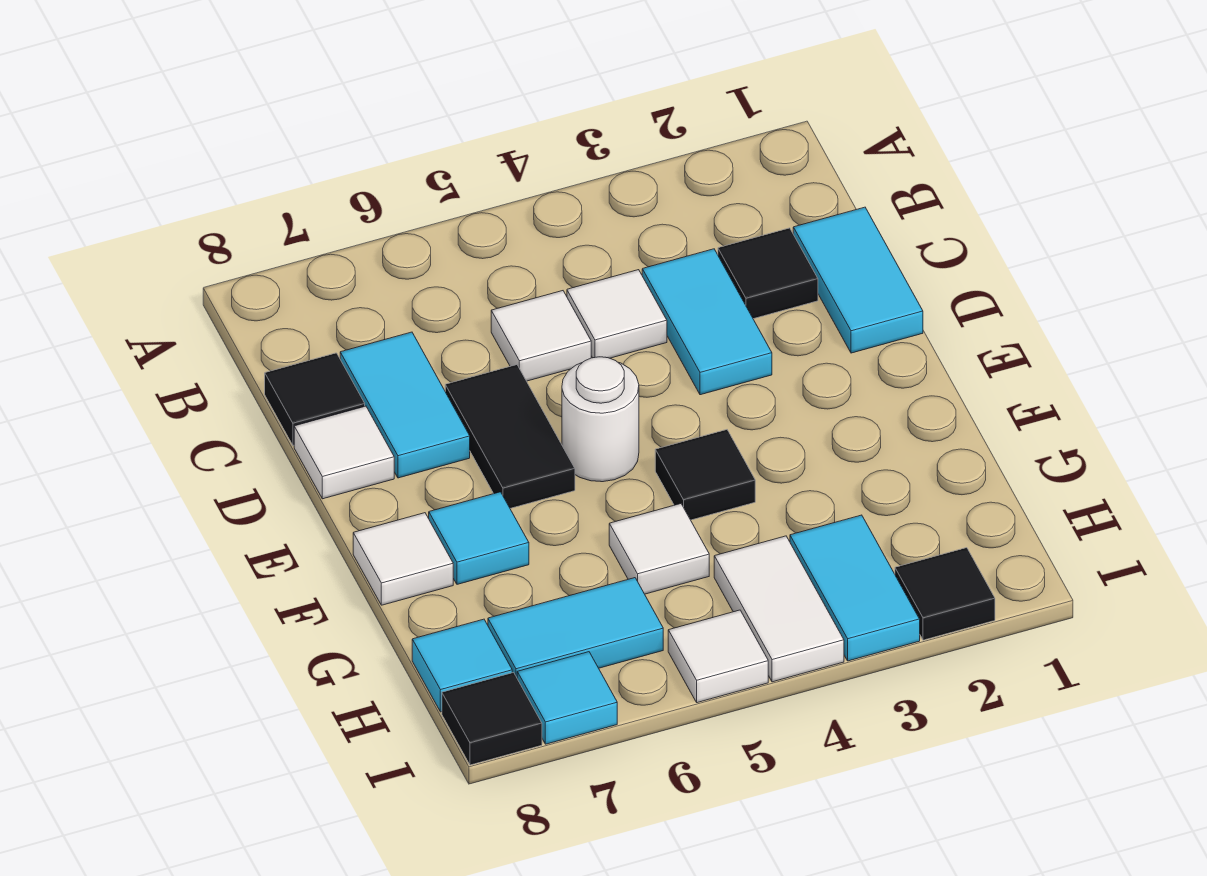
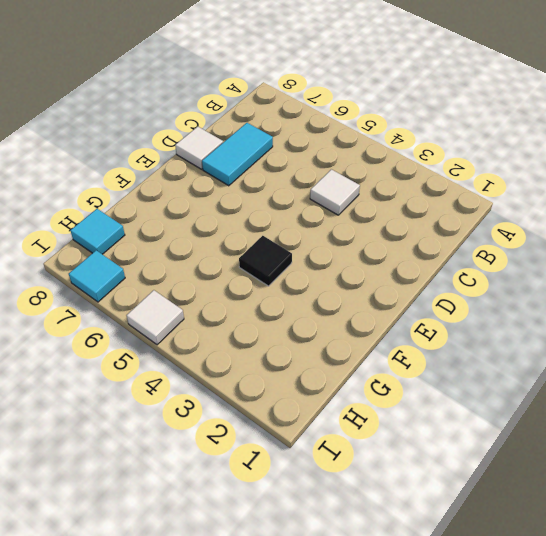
none -> cyan tile C1:D1 level 1
none -> black tile C2 level 1
none -> cyan tile C3:D3 level 1

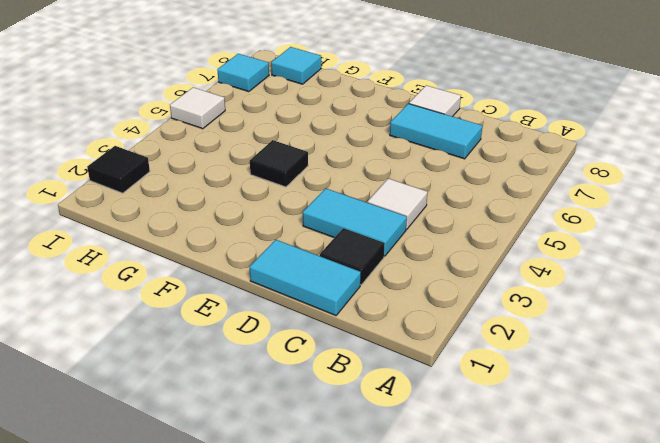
none -> white tile C5 level 1
none -> black tile C8 level 1
none -> black tile D6:E6 level 1

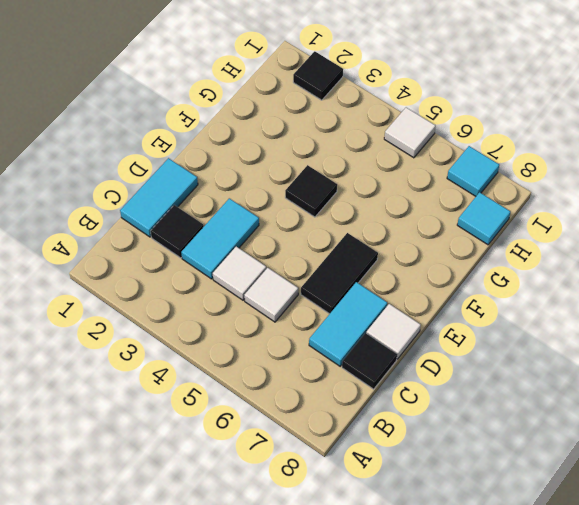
none -> white round brick E5 level 1
none -> cyan tile F7 level 1
none -> white tile F8 level 1

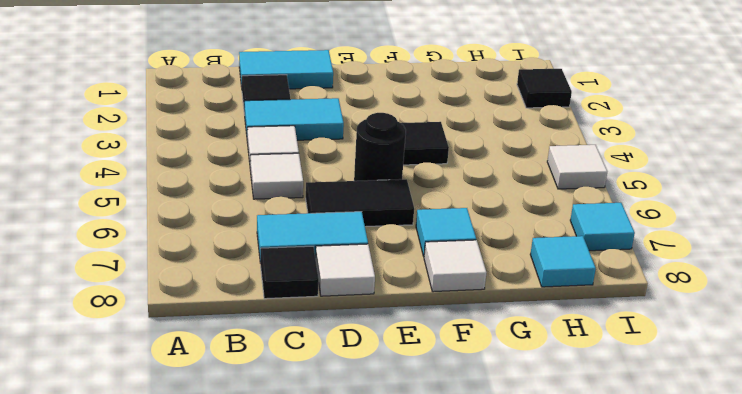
black round brick E5 level 1 -> white round brick E5 level 1
none -> white tile G5 level 1
none -> cyan tile H3:I3 level 1
none -> white tile H4:I4 level 1

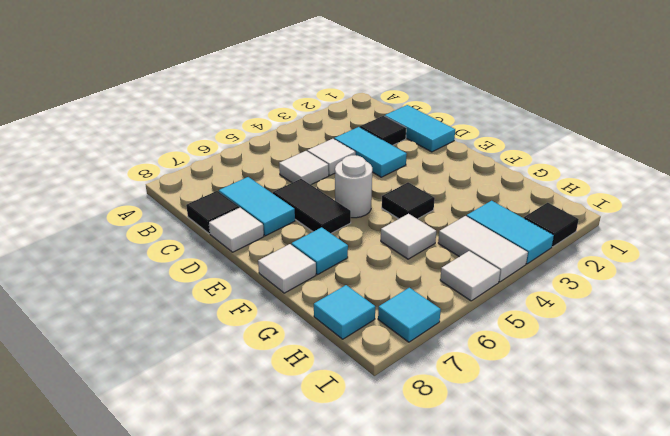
none -> cyan tile H6:H7 level 1
none -> black tile I8 level 1

